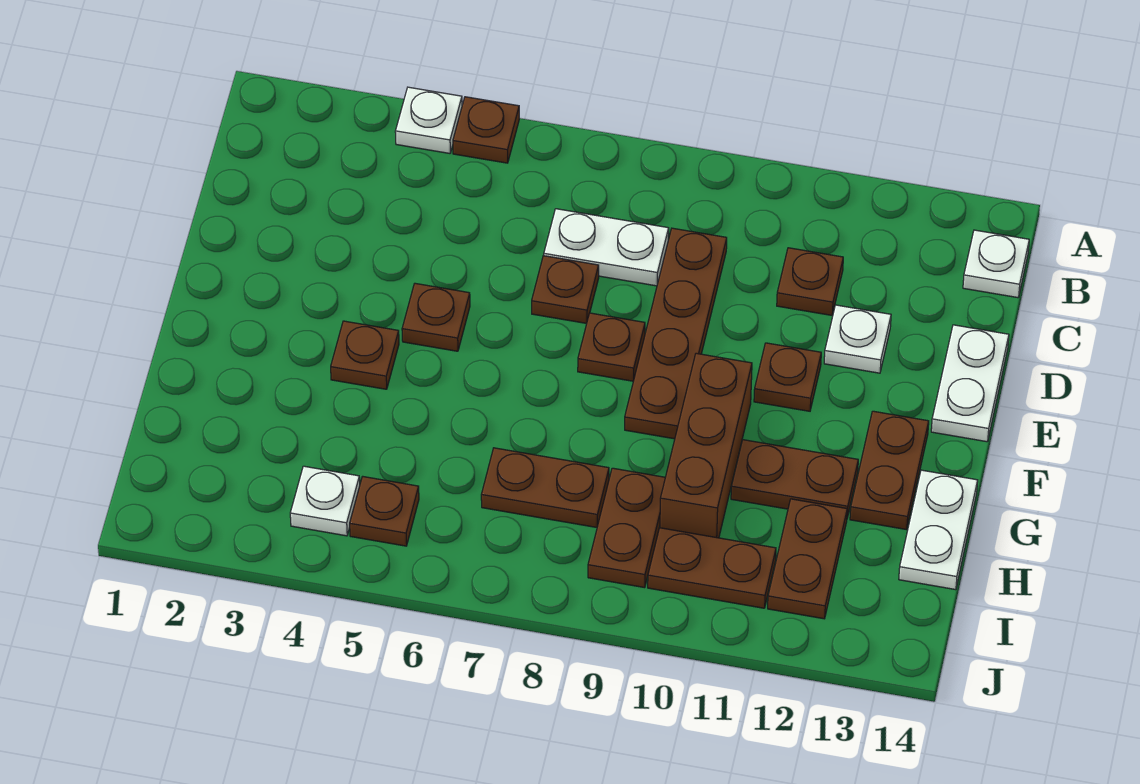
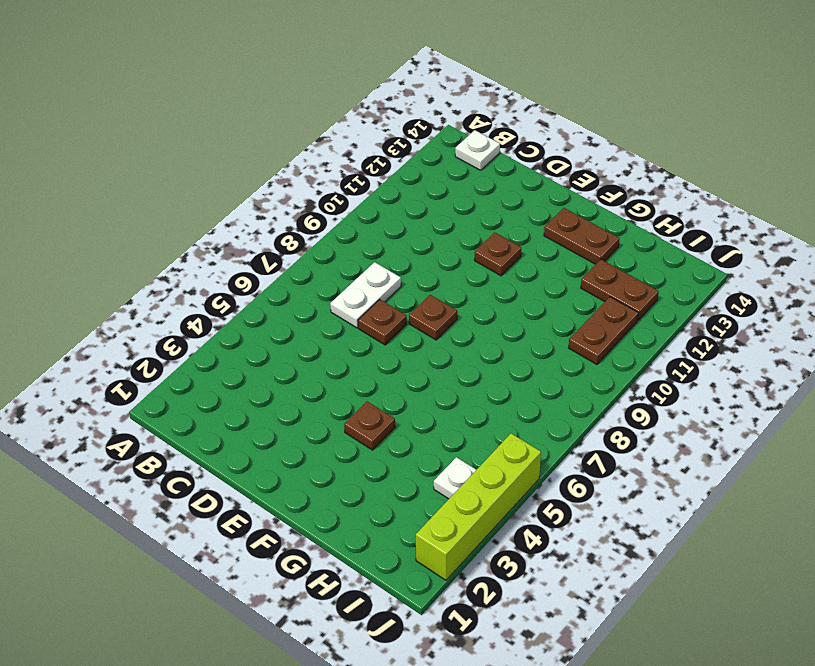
lime brick J2:J5 level 1 -> none
none -> white plate A4 level 1
none -> brown plate A5 level 1
none -> brown plate C9:F9 level 1

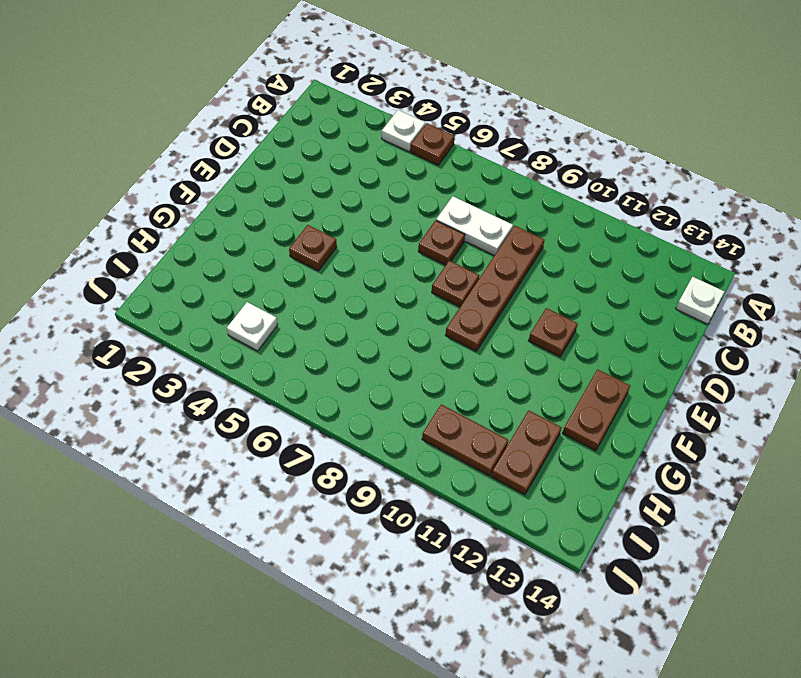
none -> brown plate C11 level 1
none -> white plate D12 level 1
none -> white plate D14:E14 level 1

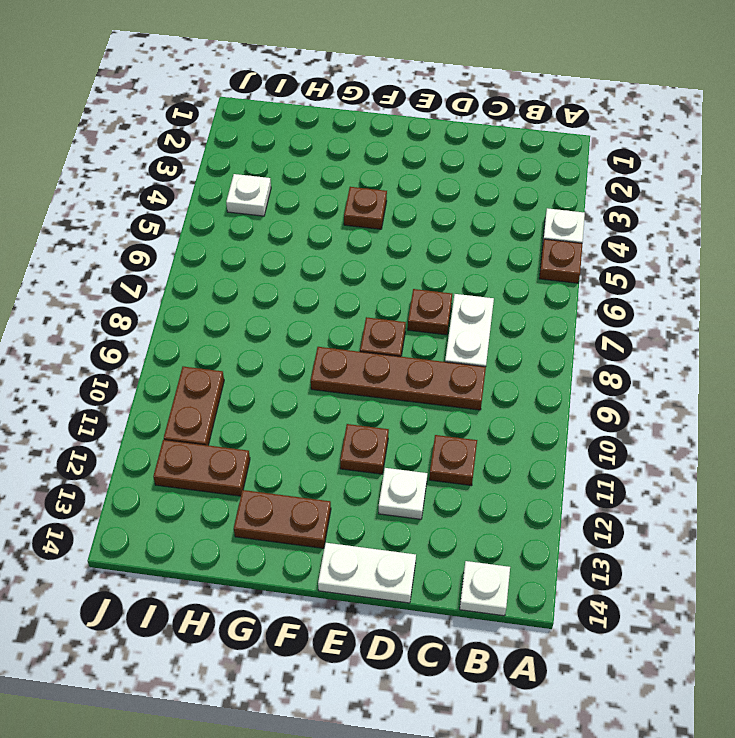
none -> brown plate E5 level 1
none -> brown brick F10:H10 level 1
none -> brown plate G11:G12 level 1

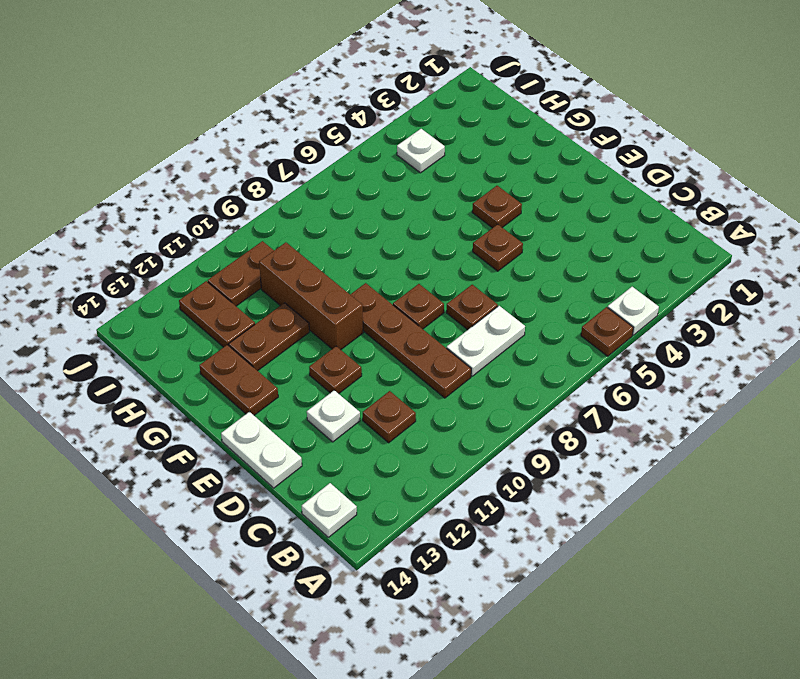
none -> white plate G14:H14 level 1
none -> brown plate H7:H8 level 1
none -> brown plate H9:I9 level 1

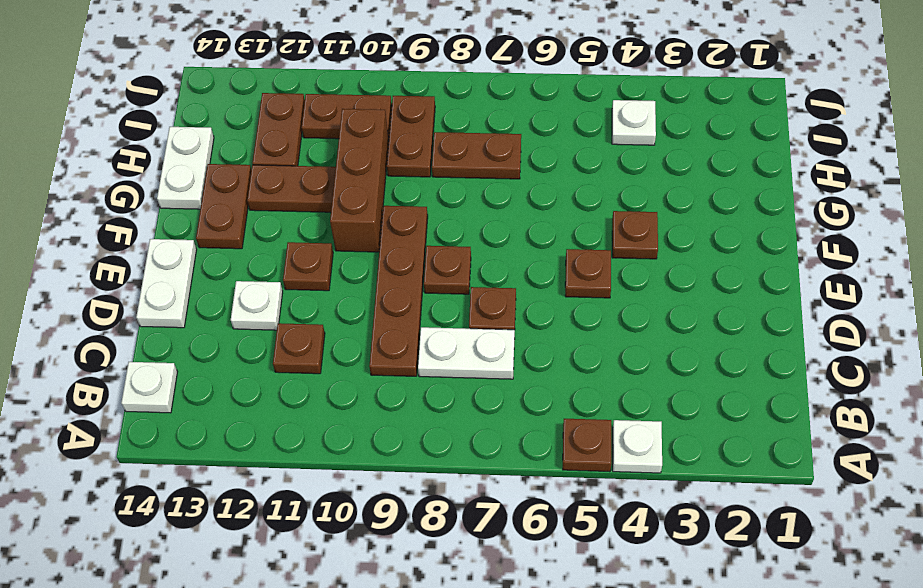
none -> brown plate I5 level 1

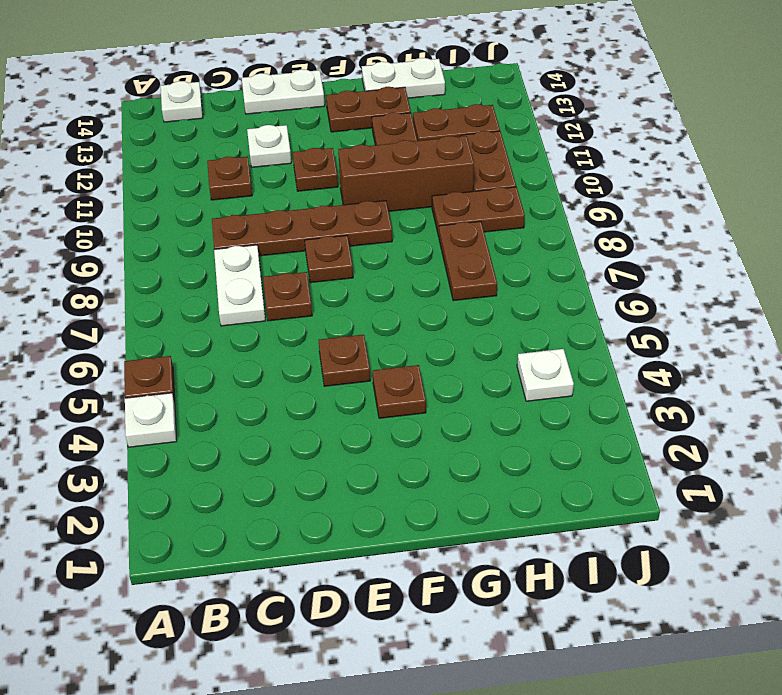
none -> brown plate I5 level 1

